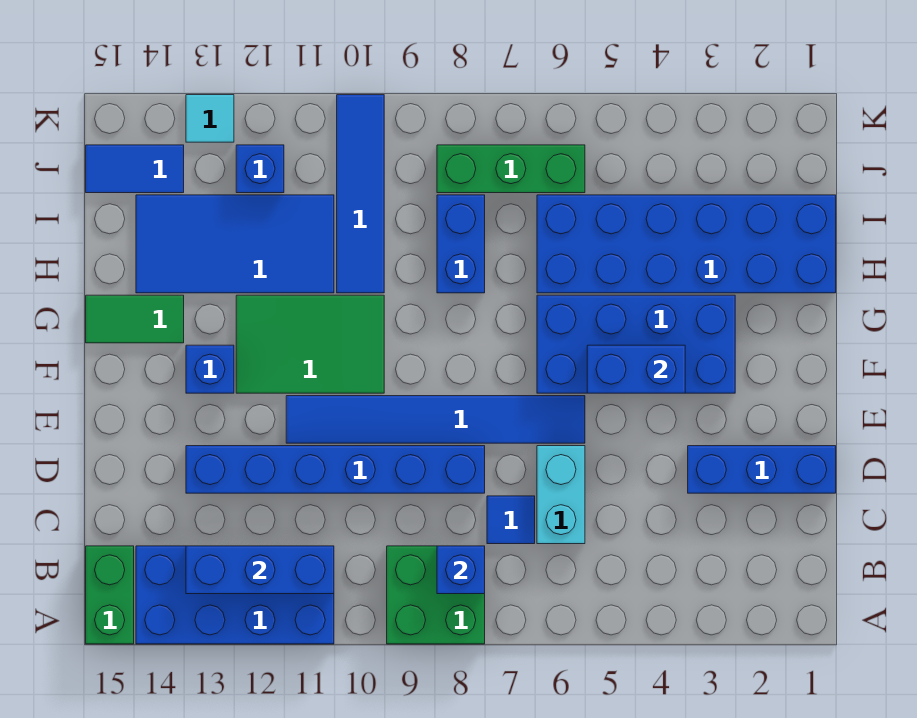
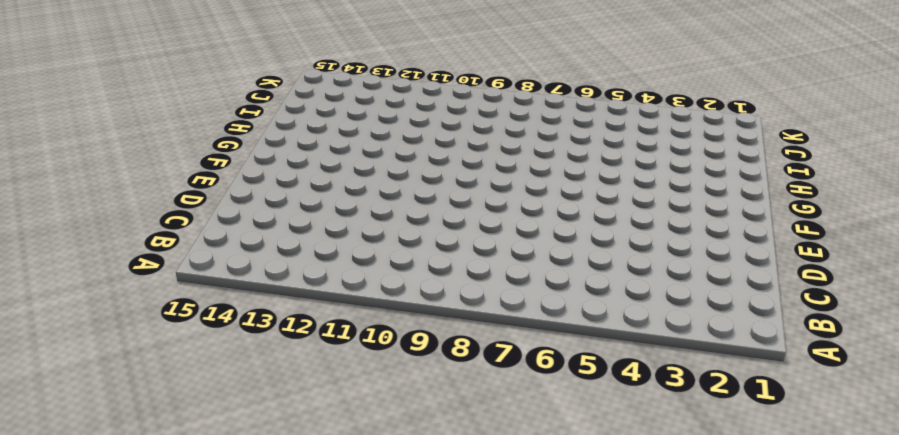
none -> green brick A8:B9 level 1
none -> blue brick A11:B14 level 1
none -> green brick A15:B15 level 1

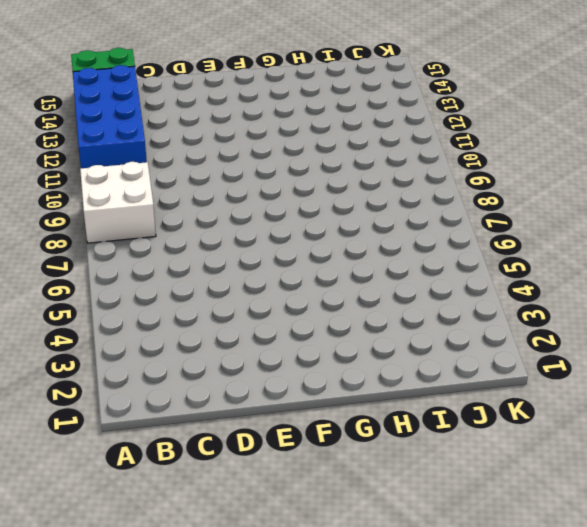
white brick A8:B9 level 1 -> green brick A8:B9 level 1
none -> cyan brick C6:D6 level 1
none -> blue tile C7 level 1
none -> blue brick D1:D3 level 1

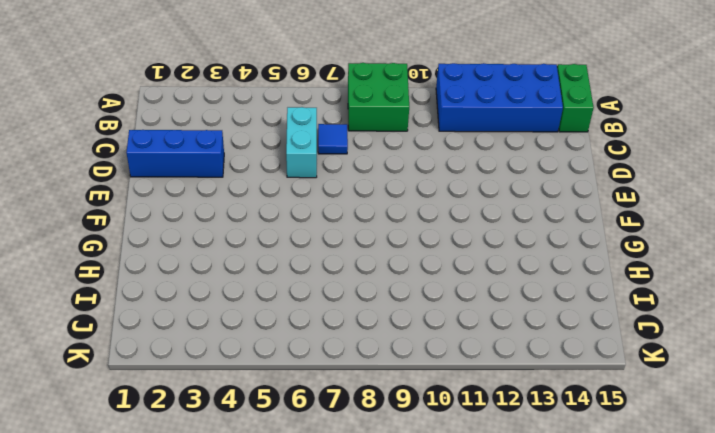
none -> blue brick D8:D13 level 1
none -> blue tile E6:E11 level 1
none -> blue brick F3:G6 level 1

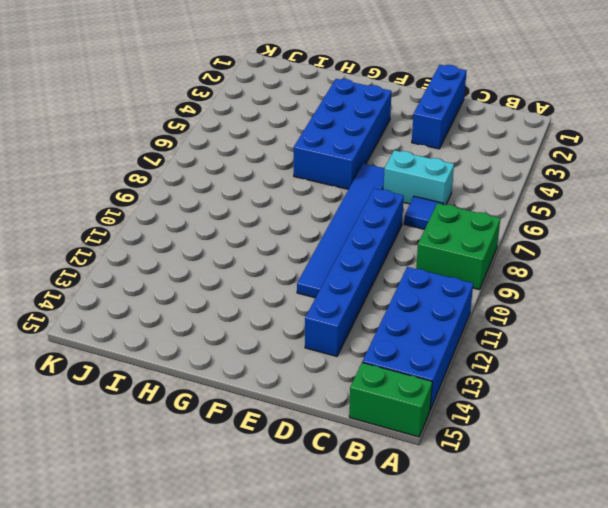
none -> green tile F10:G12 level 1
none -> blue brick F13 level 1
none -> green tile G14:G15 level 1

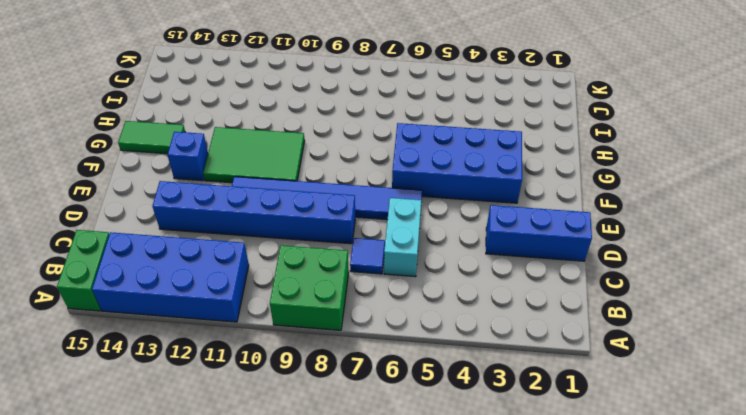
none -> blue brick H1:I6 level 1
none -> blue brick H8:I8 level 1
none -> blue tile H10:K10 level 1

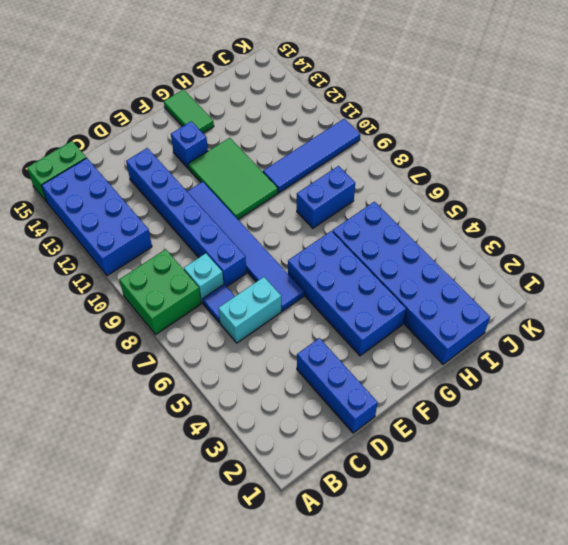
cyan brick C8 level 1 -> none
none -> blue tile H11:I14 level 1
none -> green brick J6:J8 level 1
none -> blue brick J12 level 1

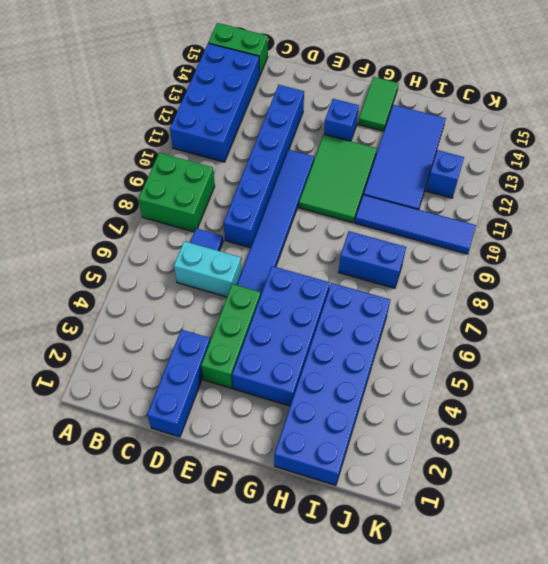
green brick E3:E5 level 1 -> green brick J6:J8 level 1
none -> blue tile J14:J15 level 1
none -> cyan tile K13 level 1
none -> blue brick B8 level 2

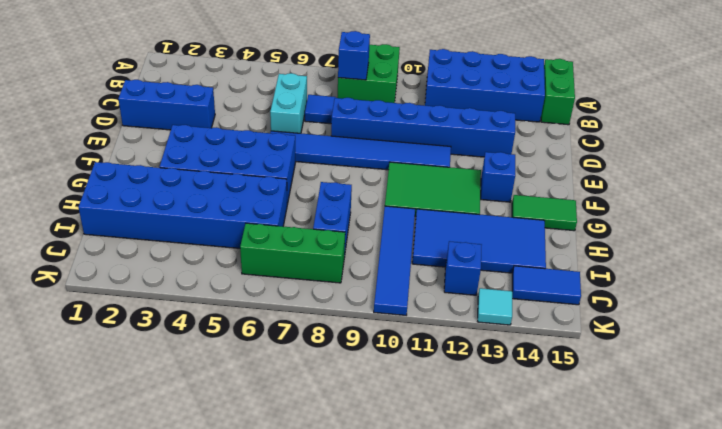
none -> blue brick B11:B13 level 2
none -> blue brick F4:F5 level 2

